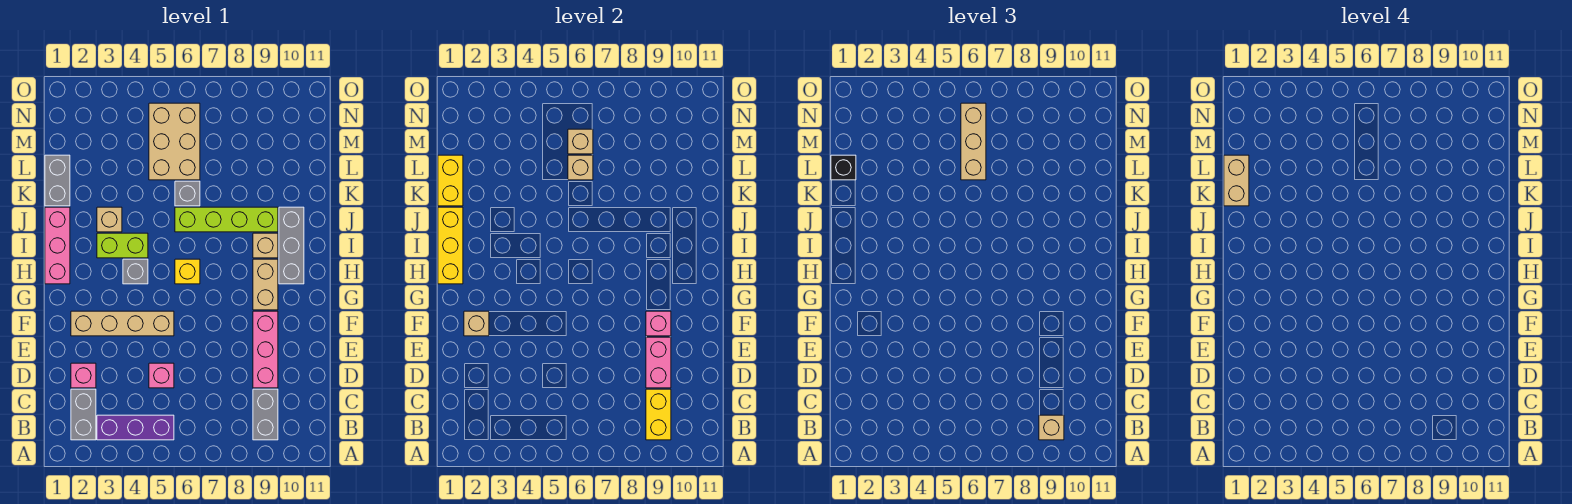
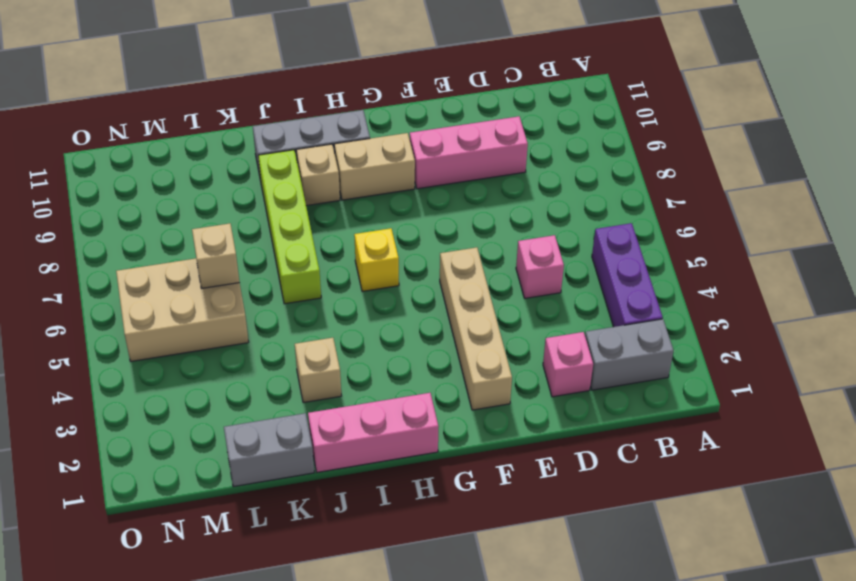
none -> grey brick B9:C9 level 1
none -> grey brick H4 level 1
none -> lime brick I3:I4 level 1
none -> grey brick K6 level 1

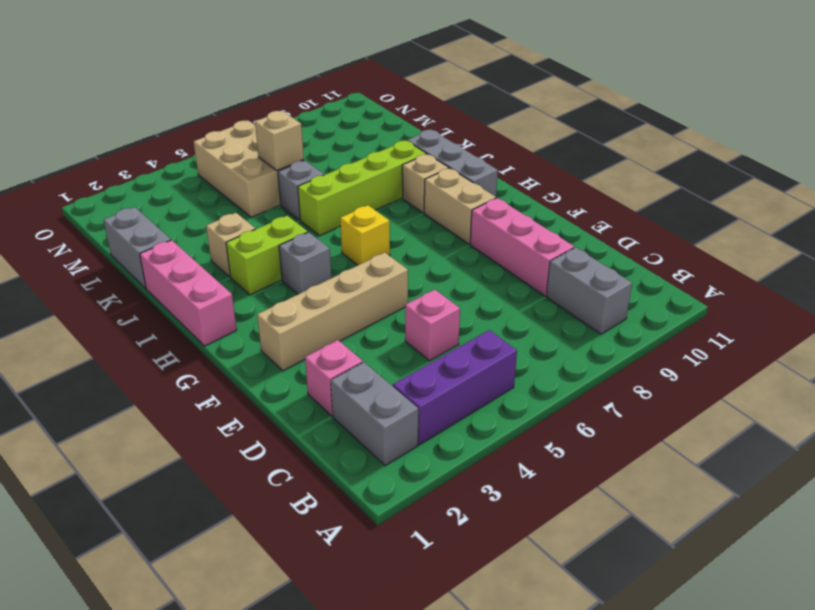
none -> yellow brick B9:C9 level 2
none -> pink brick D9:E9 level 2
none -> tan brick F2 level 2
none -> pink brick F9 level 2

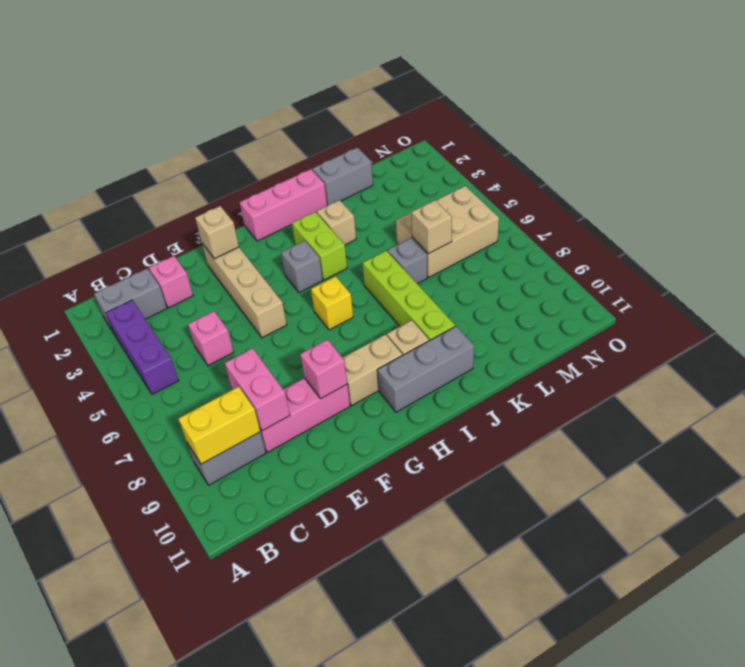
pink brick D8:D9 level 2 -> pink brick D9:E9 level 2
none -> yellow brick H1:J1 level 2
none -> yellow brick K1:L1 level 2
none -> tan brick M6 level 2
none -> tan brick B9 level 3

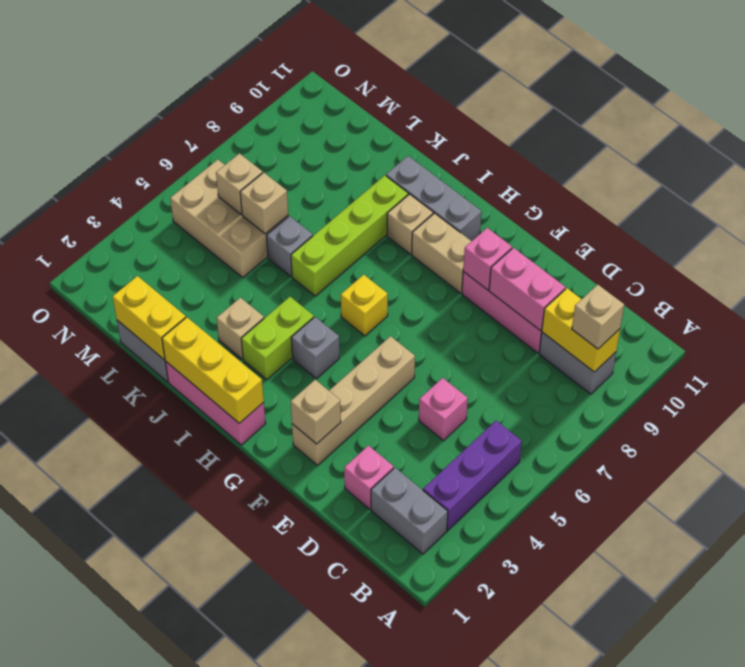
none -> black brick L1 level 3
none -> tan brick L6:N6 level 3
none -> tan brick K1:L1 level 4

